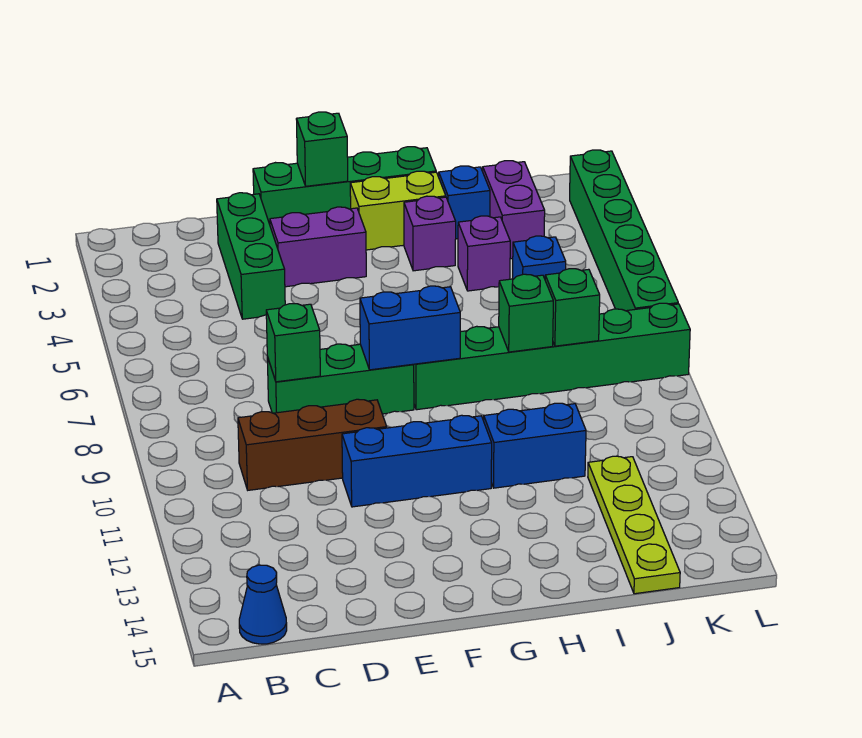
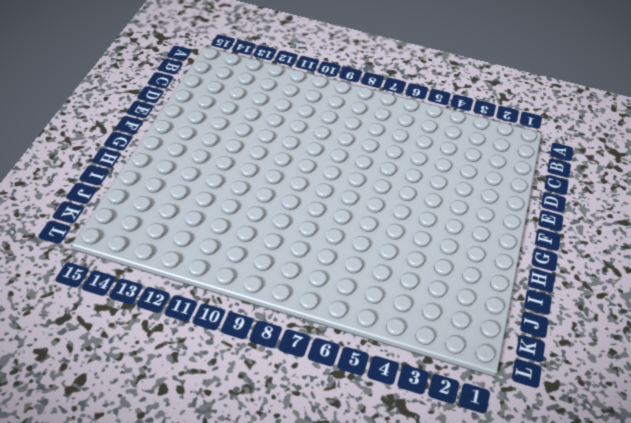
none -> blue cone B15 level 1
none -> brown brick C10:E10 level 1
none -> green brick D2:D4 level 1

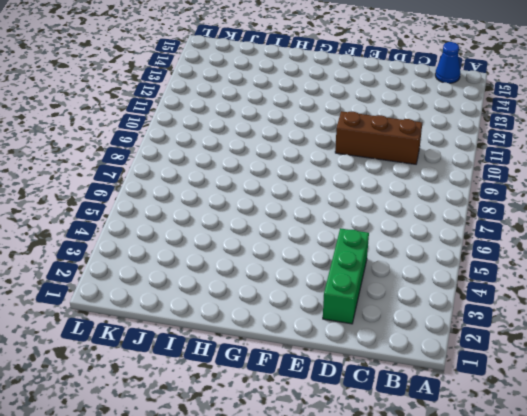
none -> green brick D8:F8 level 1
none -> green brick E1:H1 level 1
none -> purple brick E3:F3 level 1

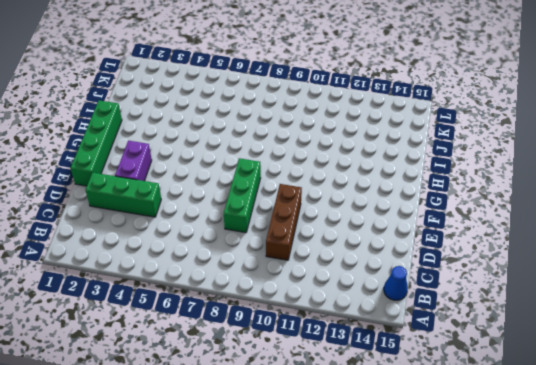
none -> blue brick E11:G11 level 1
none -> lime brick G2:H2 level 1
none -> green brick G8:L8 level 1

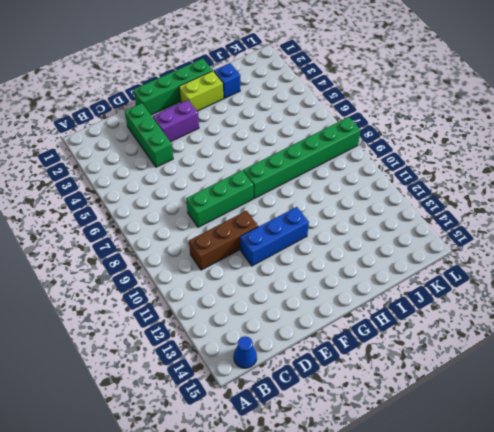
none -> purple brick H3 level 1
none -> blue brick H11:I11 level 1
none -> purple brick I4 level 1

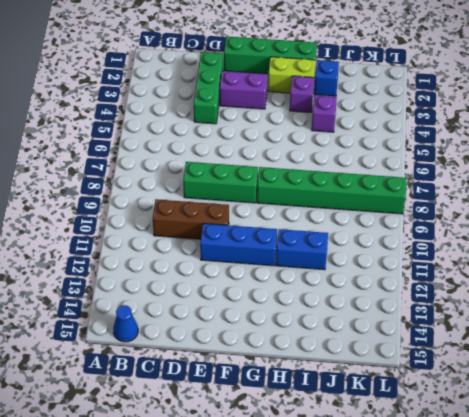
none -> purple brick J2:J3 level 1
none -> blue brick J5 level 1
none -> lime plate J12:J15 level 1

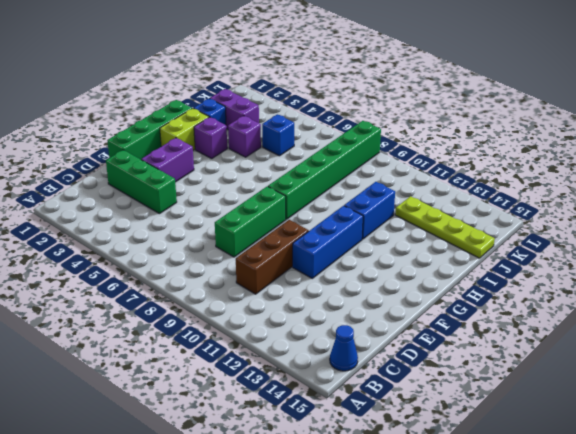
none -> green brick L2:L7 level 1
none -> green brick D8 level 2
none -> green brick F1 level 2

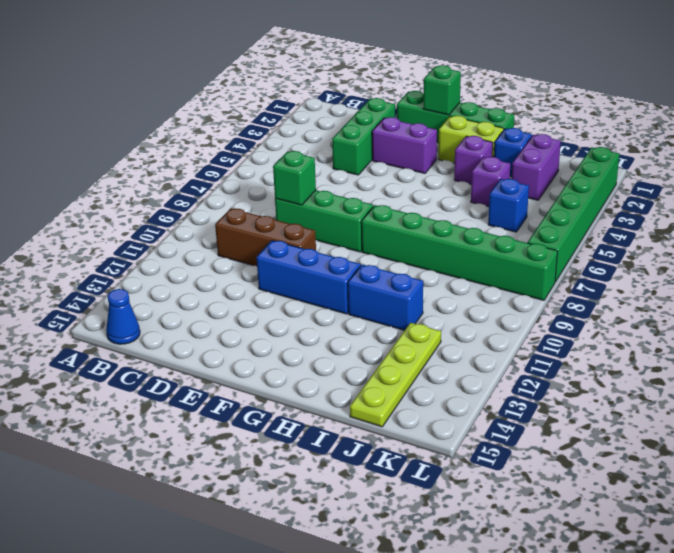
none -> blue brick F8:G8 level 2
none -> green brick I8 level 2
none -> green brick J8 level 2

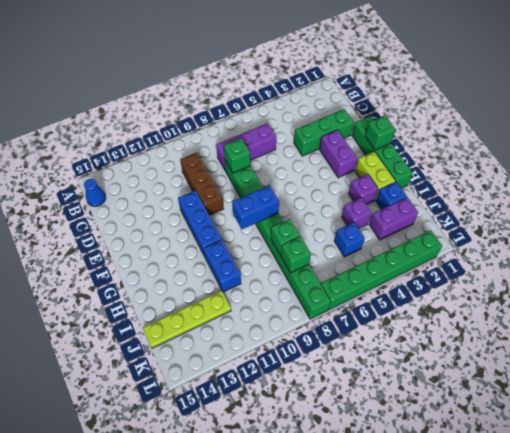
purple brick C6:C8 level 1 -> none
blue brick G8:G9 level 2 -> blue brick F8:G8 level 2

